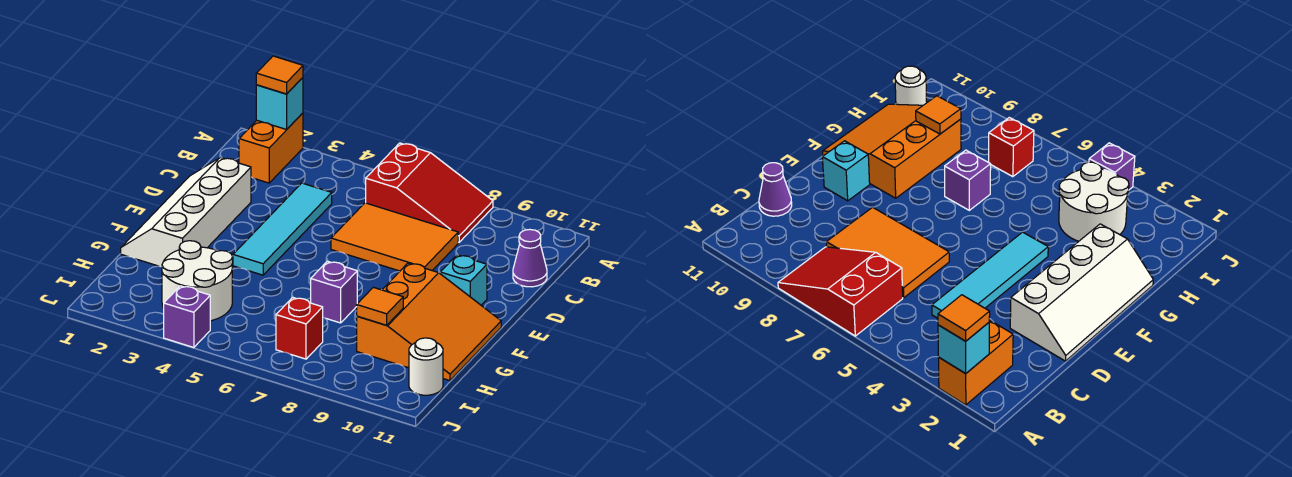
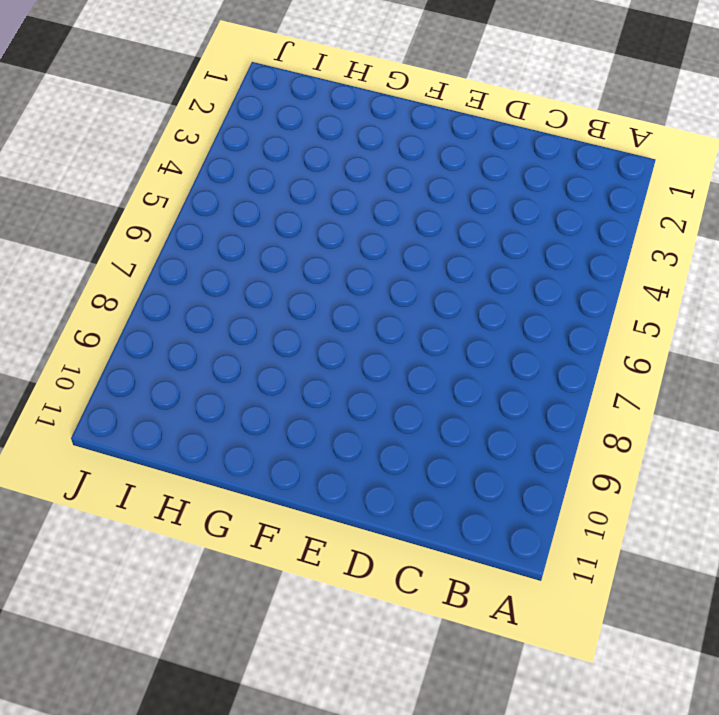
none -> orange brick A2:B2 level 1
none -> red slope A6:B8 level 1 top 6
none -> cyan tile C4:F4 level 1

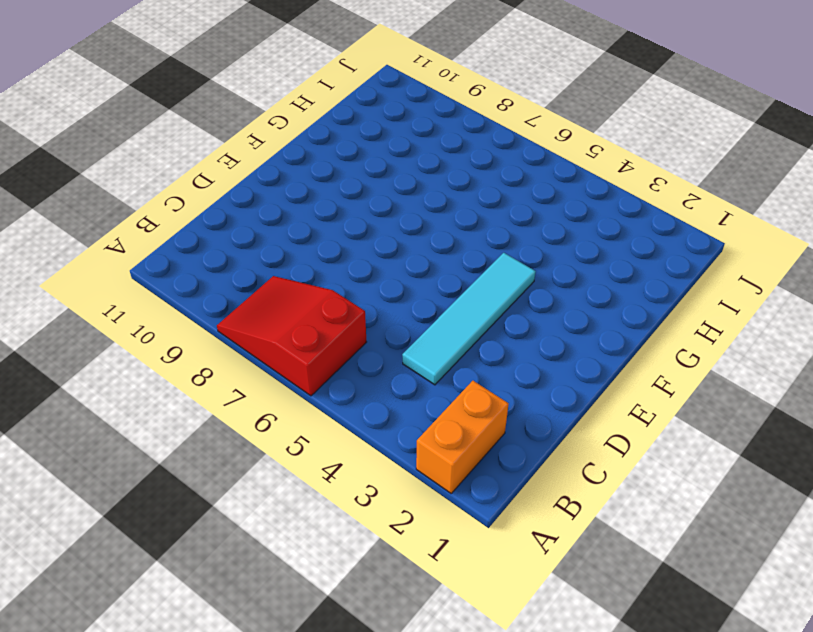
none -> orange tile C6:D8 level 1
none -> purple cone C11 level 1
none -> white slope D1:G2 level 1 top 2

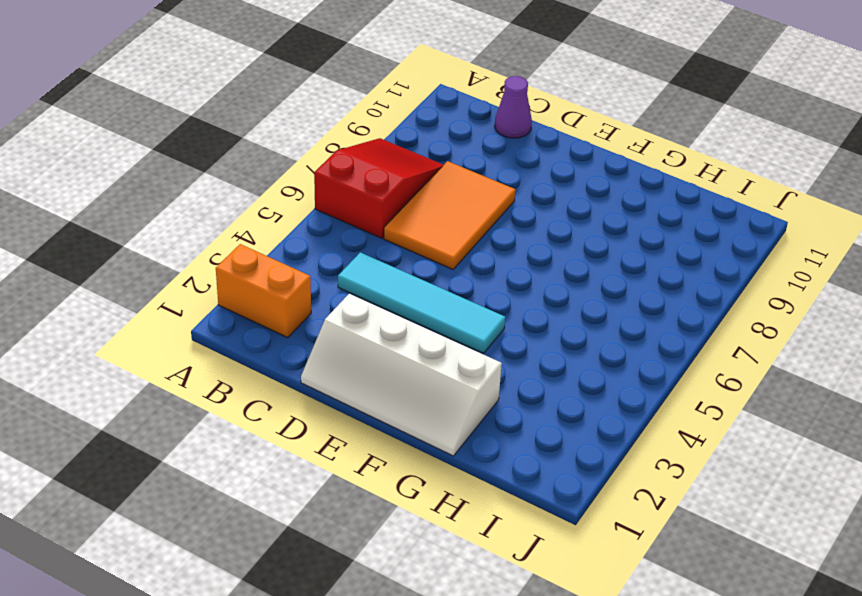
none -> cyan brick E10 level 1
none -> orange slope F9:H11 level 1 top 9
none -> purple brick G7 level 1

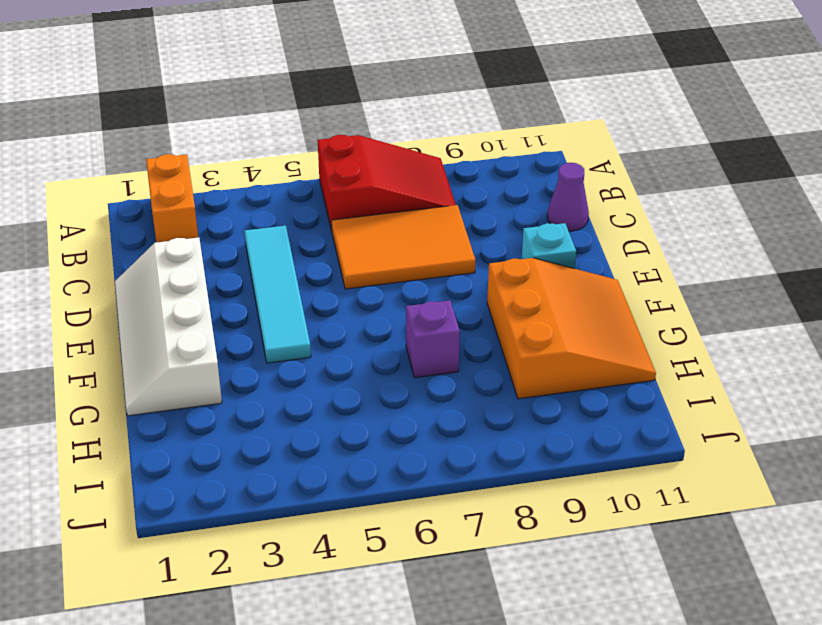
none -> white round brick H3:I4 level 1
none -> red brick I7 level 1
none -> white round brick I11 level 1

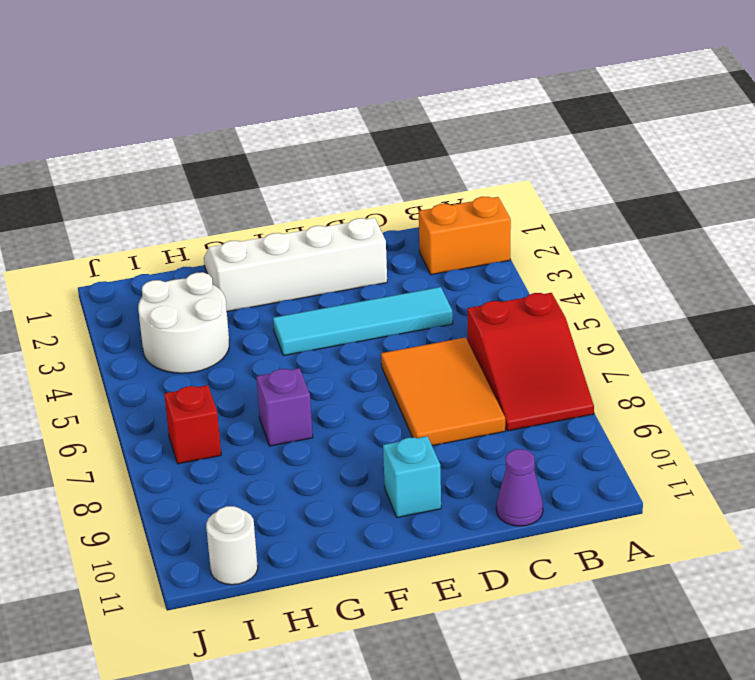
none -> orange slope F9:H11 level 1 top 9
none -> purple brick J4 level 1
none -> cyan brick A2 level 2

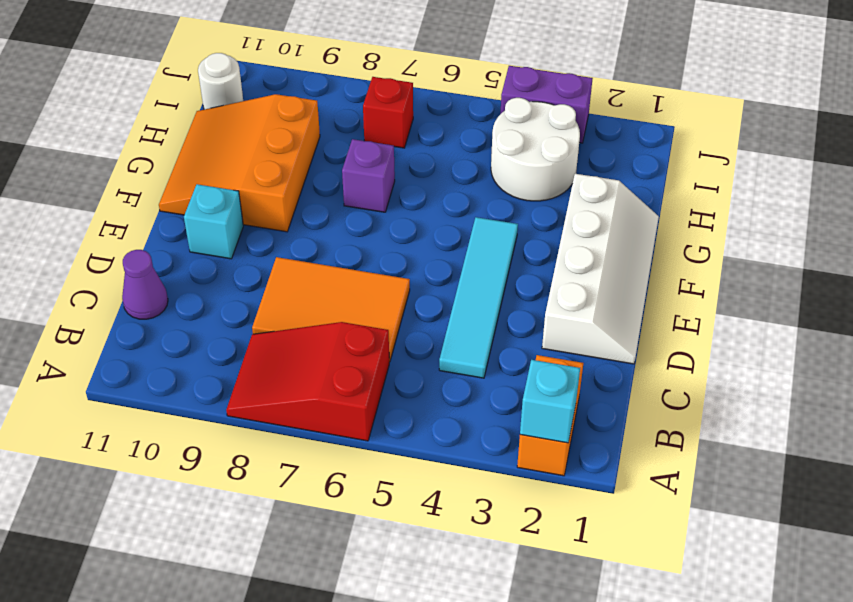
purple brick J3:J4 level 1 -> purple brick J4 level 1
none -> orange tile H9 level 2
none -> orange tile A2 level 3

